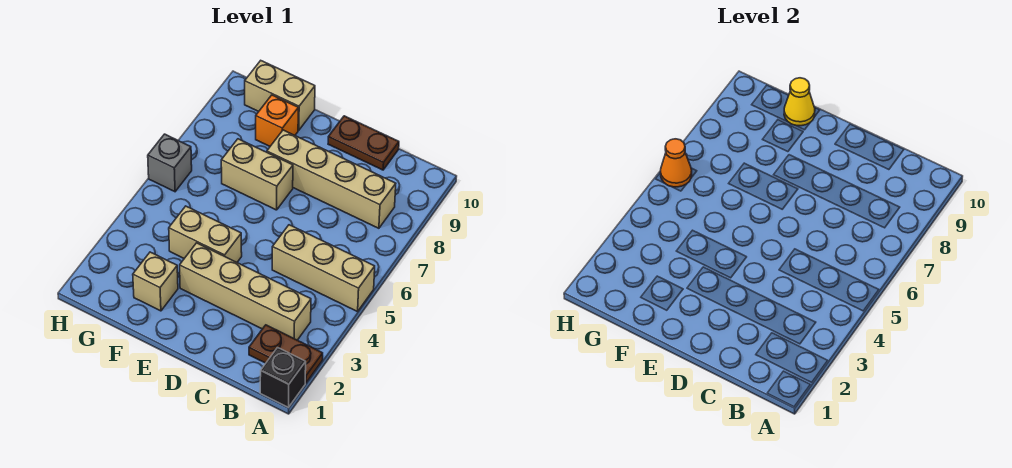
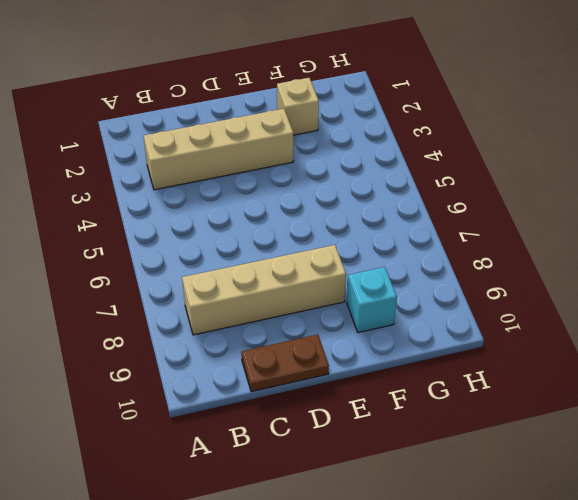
cyan brick F9 level 1 -> orange brick F9 level 1
none -> black brick A1 level 1
none -> brown plate A2:B2 level 1
none -> tan brick A5:C5 level 1

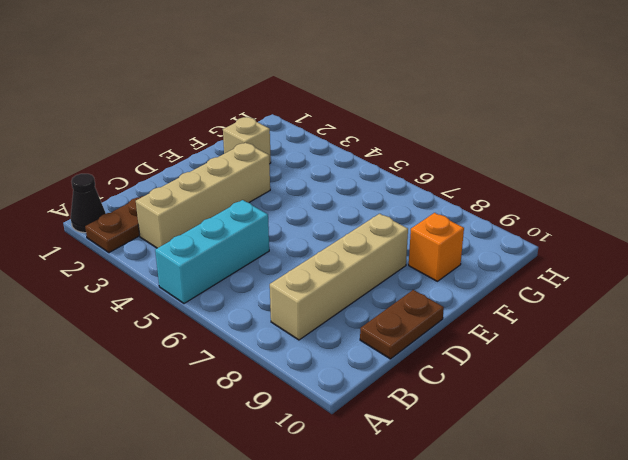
black cone A1 level 1 -> black brick A1 level 1
cyan brick A5:C5 level 1 -> tan brick A5:C5 level 1
none -> tan brick E4:F4 level 1
none -> tan brick E7:F7 level 1
none -> tan brick F10:G10 level 1

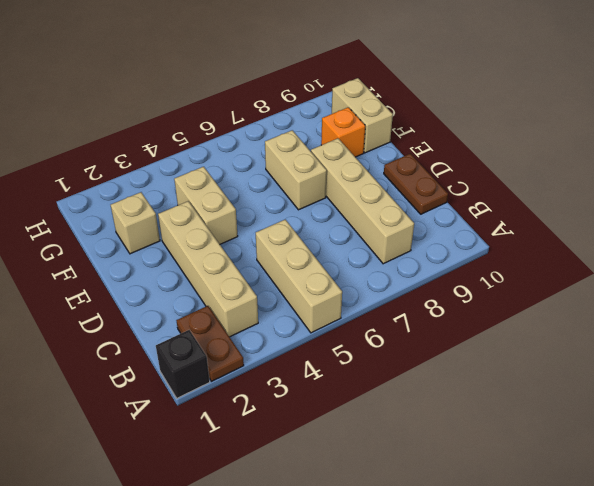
none -> grey brick H6 level 1
none -> yellow cone F10 level 2
none -> orange cone H6 level 2

